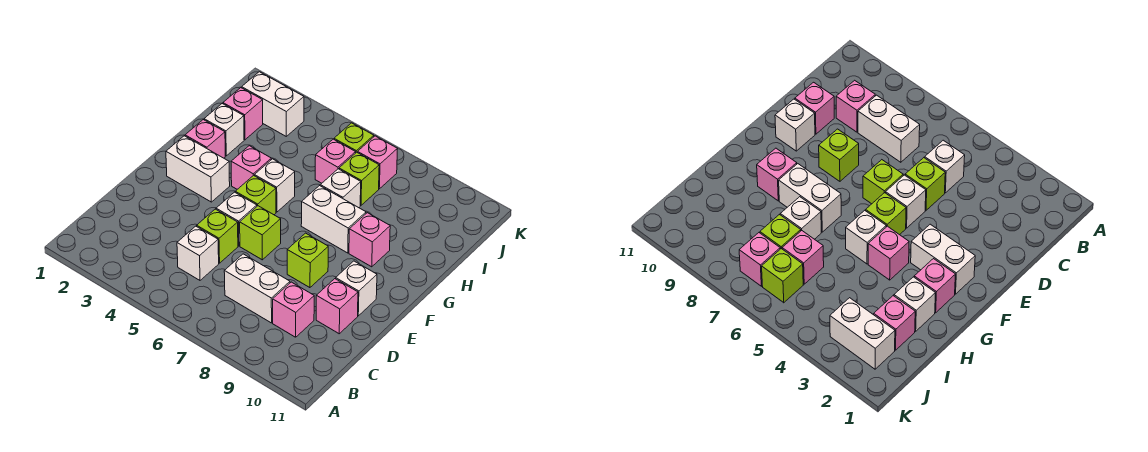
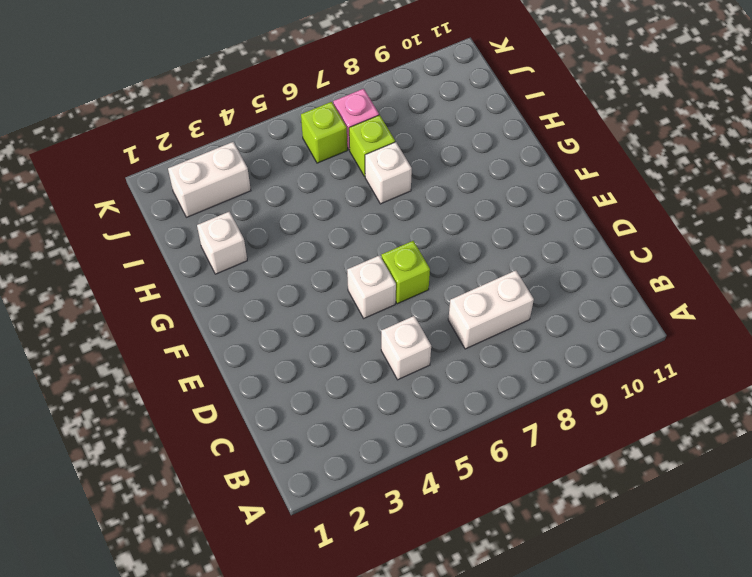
none -> pink brick C9 level 1
none -> lime brick D5 level 1
none -> pink brick D10 level 1

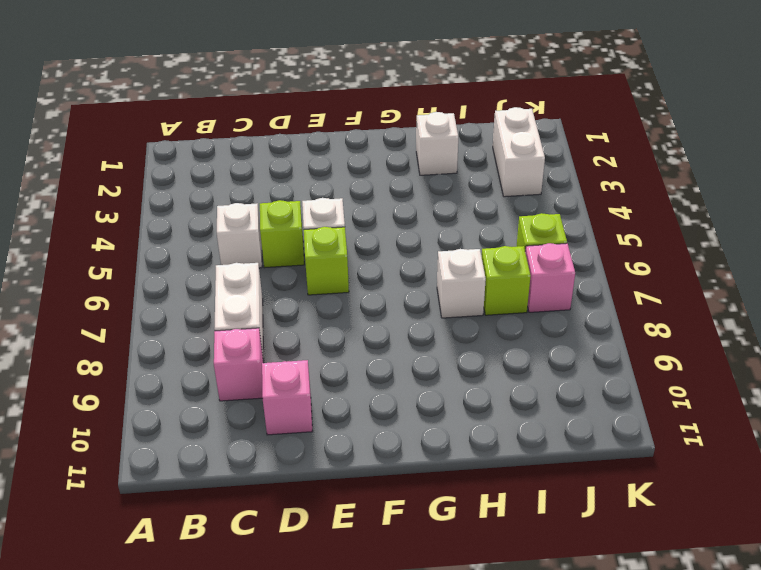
none -> lime brick E8 level 1
none -> white brick E10 level 1
none -> white brick F2:F3 level 1

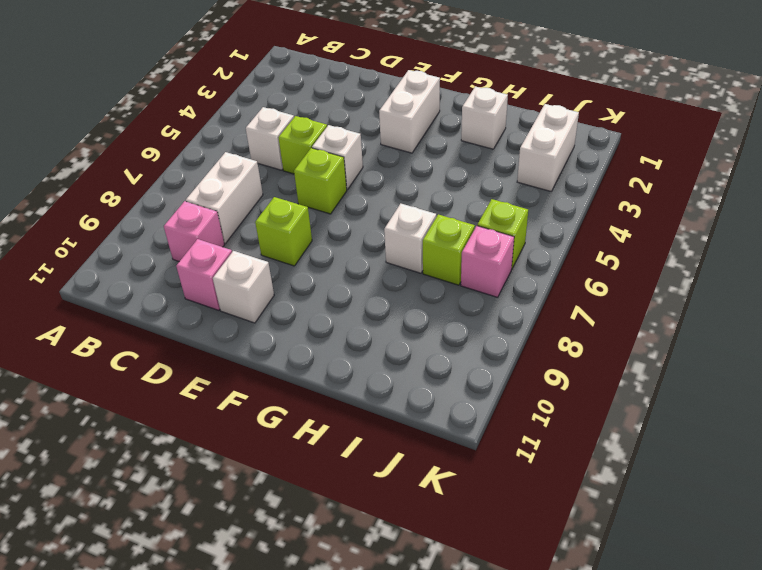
none -> lime brick F5 level 1
none -> pink brick G2 level 1
none -> pink brick G4 level 1

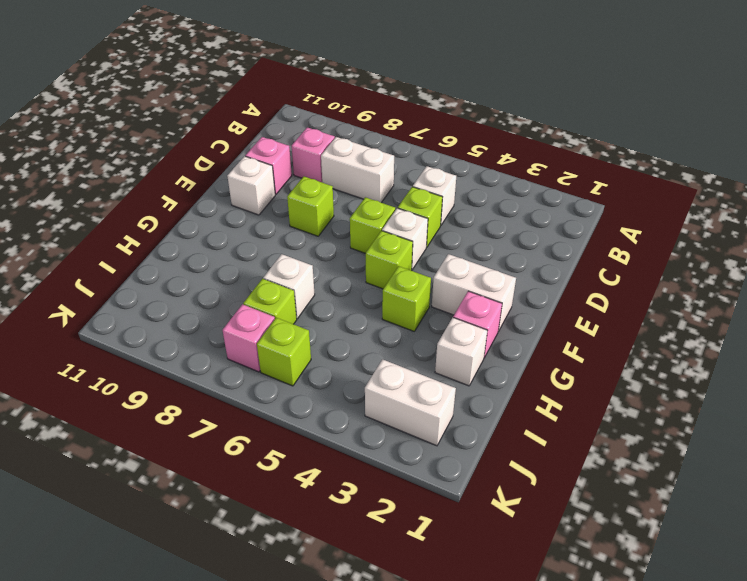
lime brick G4 level 1 -> pink brick G4 level 1
none -> white brick G5 level 1
none -> white brick G7:G8 level 1
none -> pink brick G9 level 1

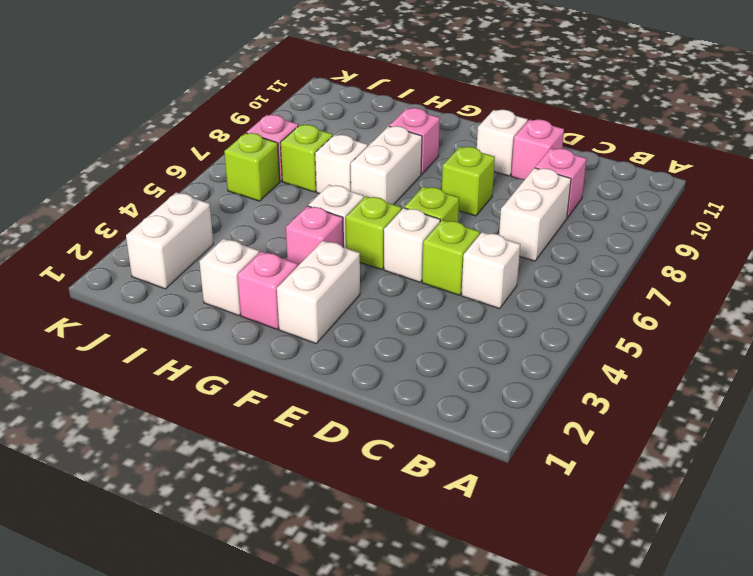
none -> pink brick I2 level 1
none -> pink brick I6 level 1

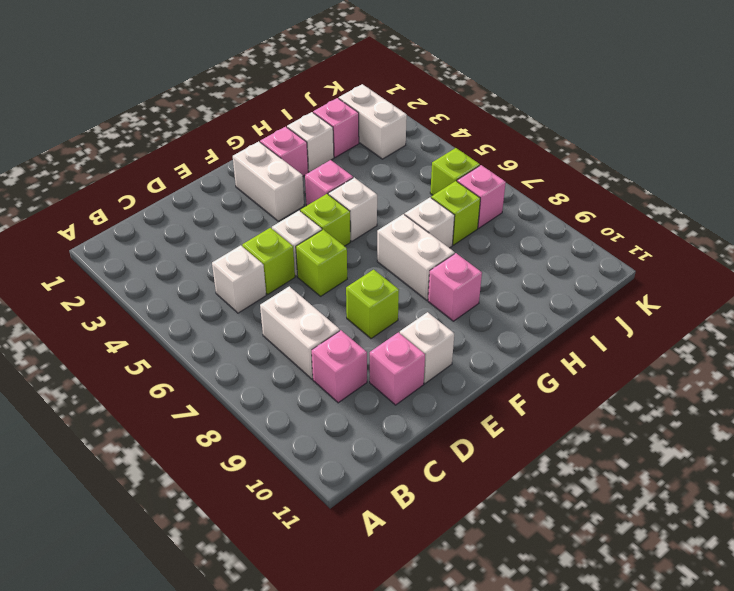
none -> pink brick I6 level 1

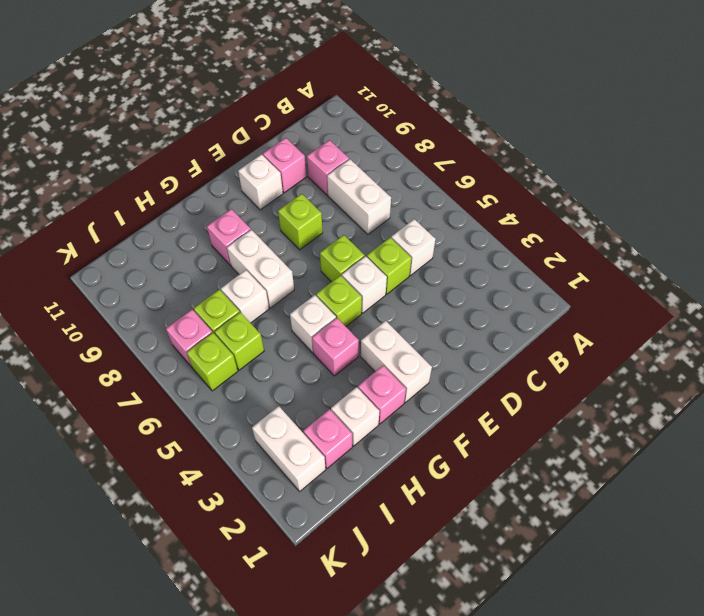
lime brick I6 level 1 -> pink brick I6 level 1

